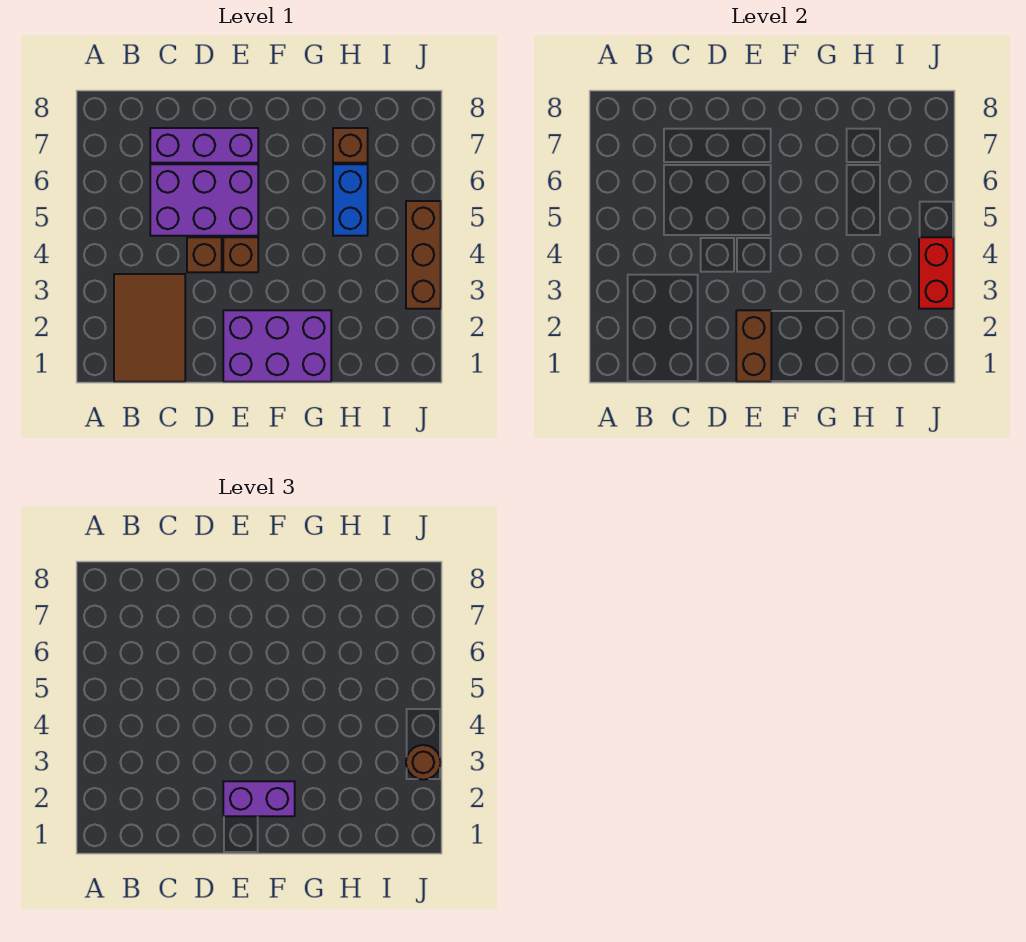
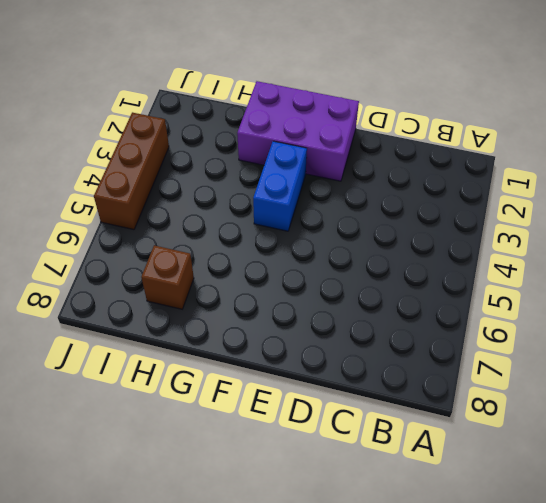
blue brick F3:F4 level 1 -> blue brick H5:H6 level 1
none -> brown tile B1:C3 level 1
none -> purple brick C5:E6 level 1
none -> purple brick C7:E7 level 1

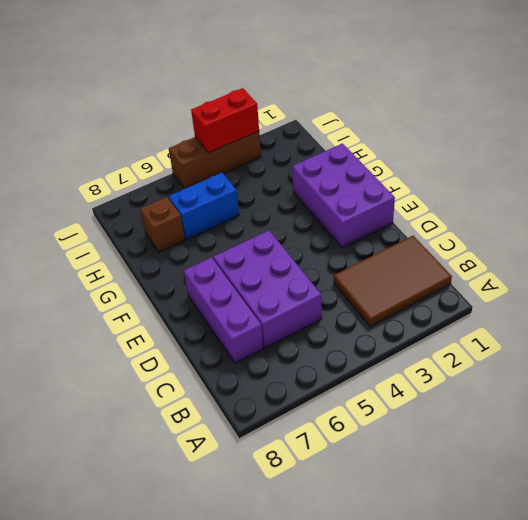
none -> brown brick D4 level 1
none -> brown brick E4 level 1
none -> brown brick E1:E2 level 2

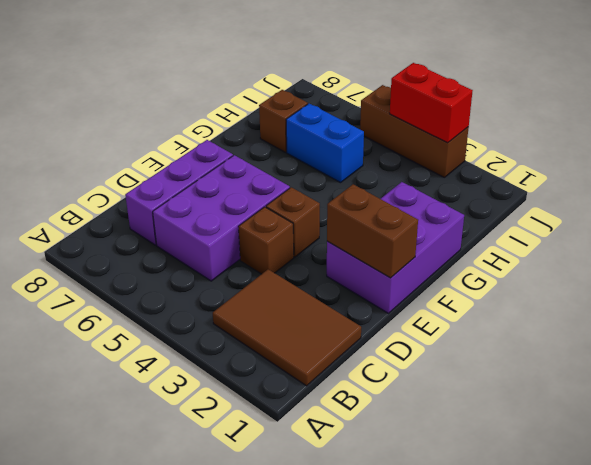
none -> purple brick E2:F2 level 3
none -> brown round brick J3 level 3

